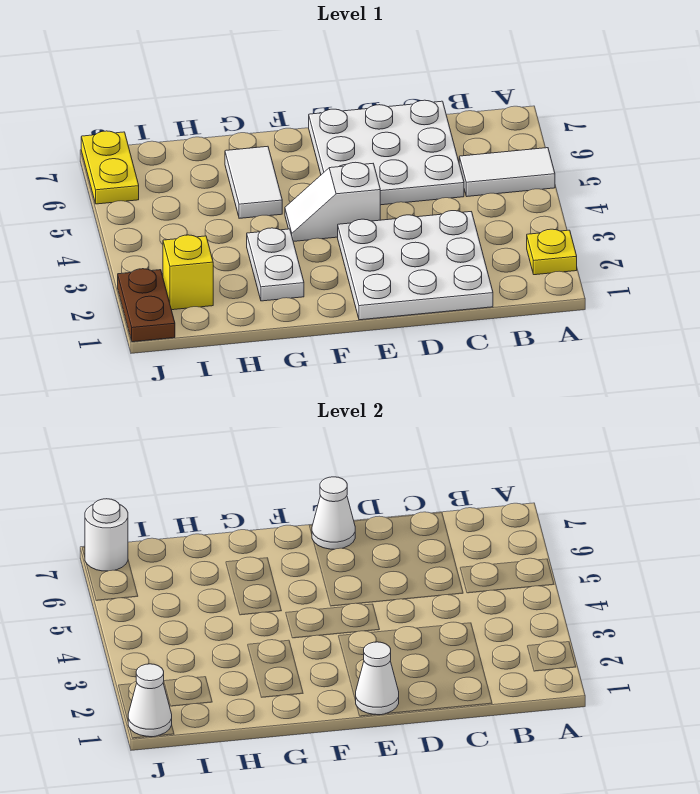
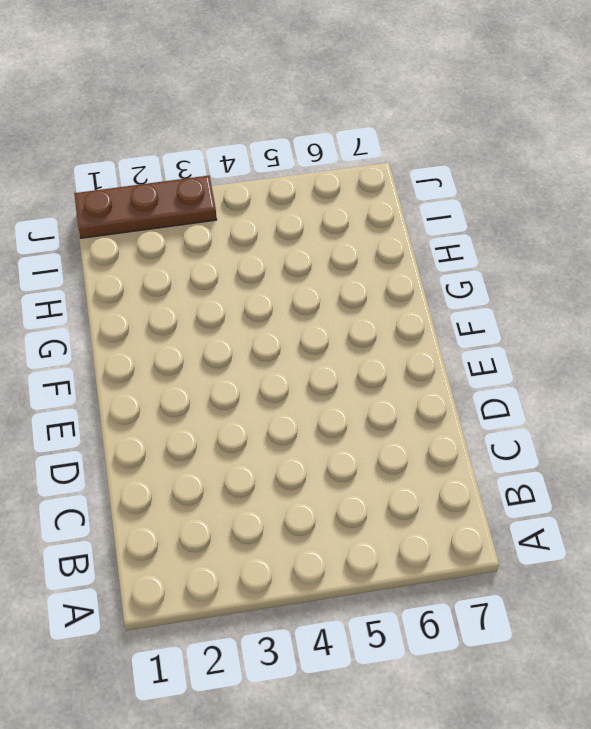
brown plate J1:J3 level 1 -> brown plate J1:J2 level 1
none -> yellow plate A2 level 1
none -> white tile A5:B5 level 1
none -> white plate C1:E3 level 1

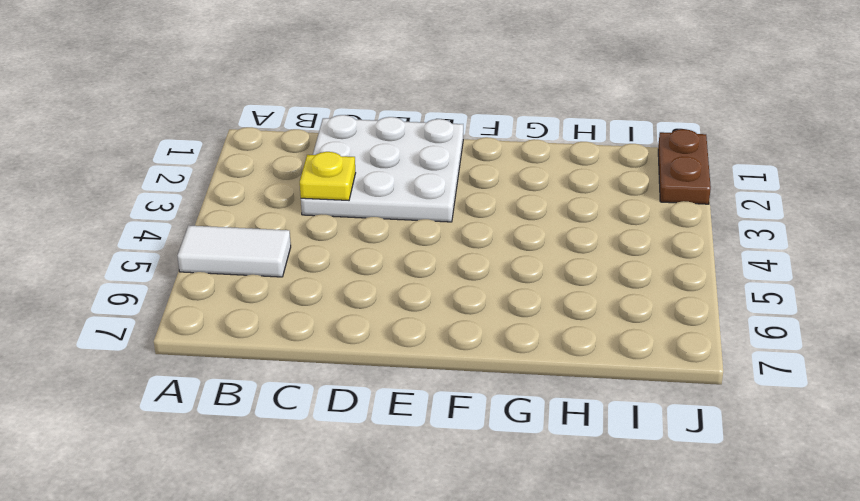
yellow plate C3 level 2 -> yellow plate A2 level 1
none -> white plate C5:E7 level 1
none -> white slope E4:F4 level 1 top E
none -> white plate G2:G3 level 1

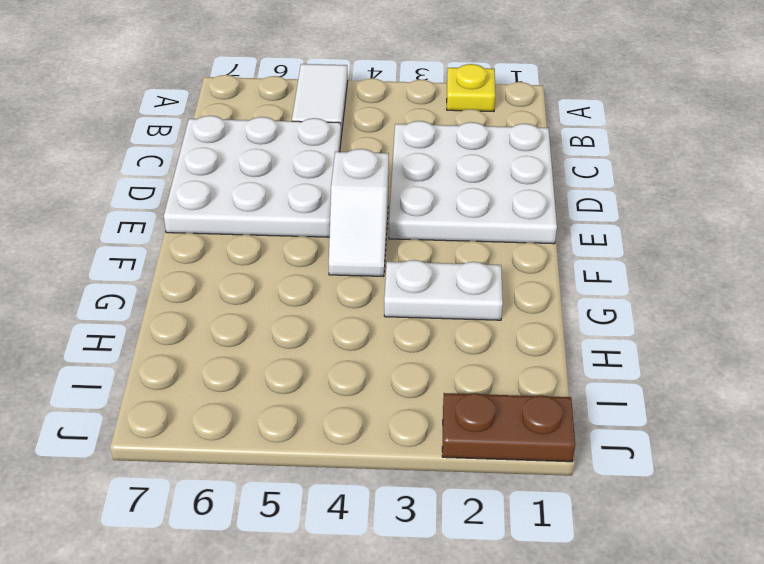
none -> white tile G5:G6 level 1
none -> yellow brick I2 level 1
none -> yellow plate J6:J7 level 1

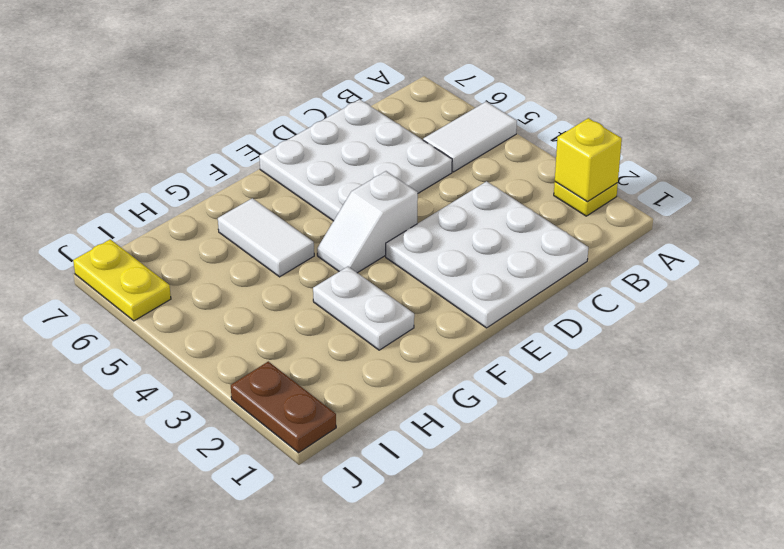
yellow brick A2 level 2 -> yellow brick I2 level 1
none -> white cone E1 level 2
none -> white cone E7 level 2
none -> white cone J1 level 2

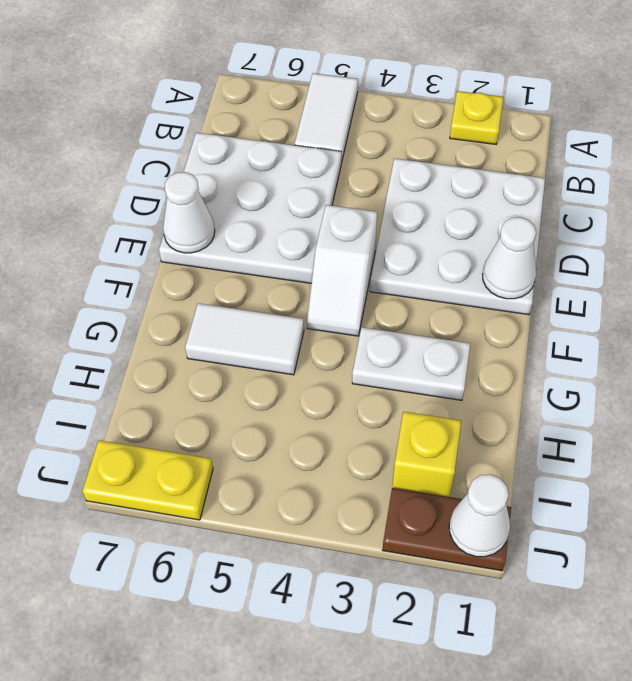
none -> white round brick J7 level 2

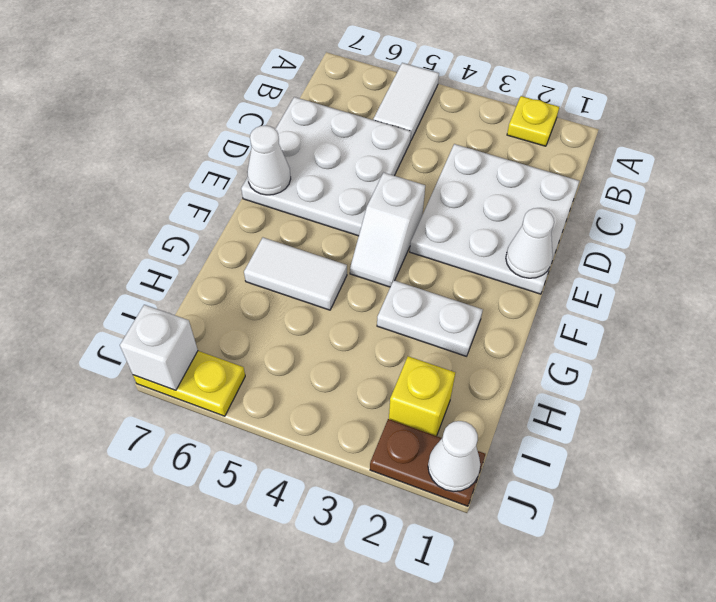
white brick J7 level 2 -> white round brick J7 level 2

